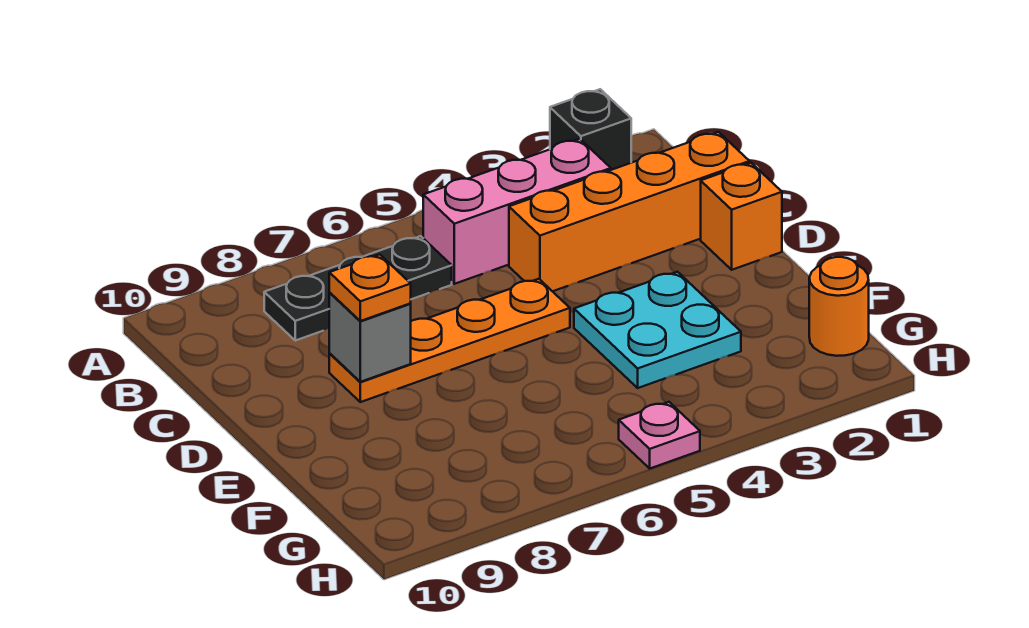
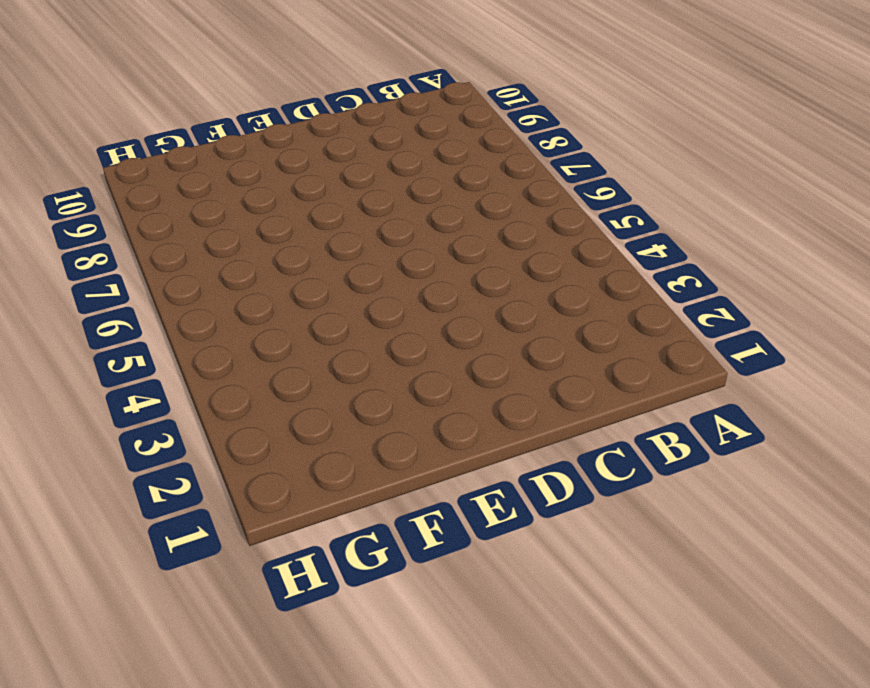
none -> black brick A2 level 1
none -> pink brick B3:B5 level 1

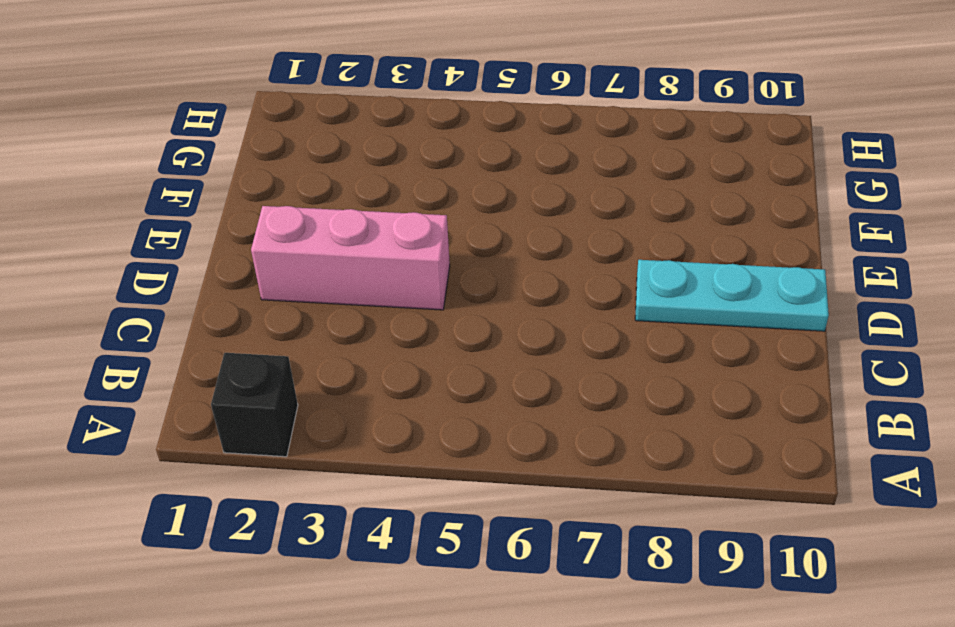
pink brick D2:D4 level 1 -> pink brick B3:B5 level 1
cyan plate D8:D10 level 1 -> orange plate D5:D8 level 1
none -> black plate B6:B8 level 1
none -> orange brick C1:C4 level 1

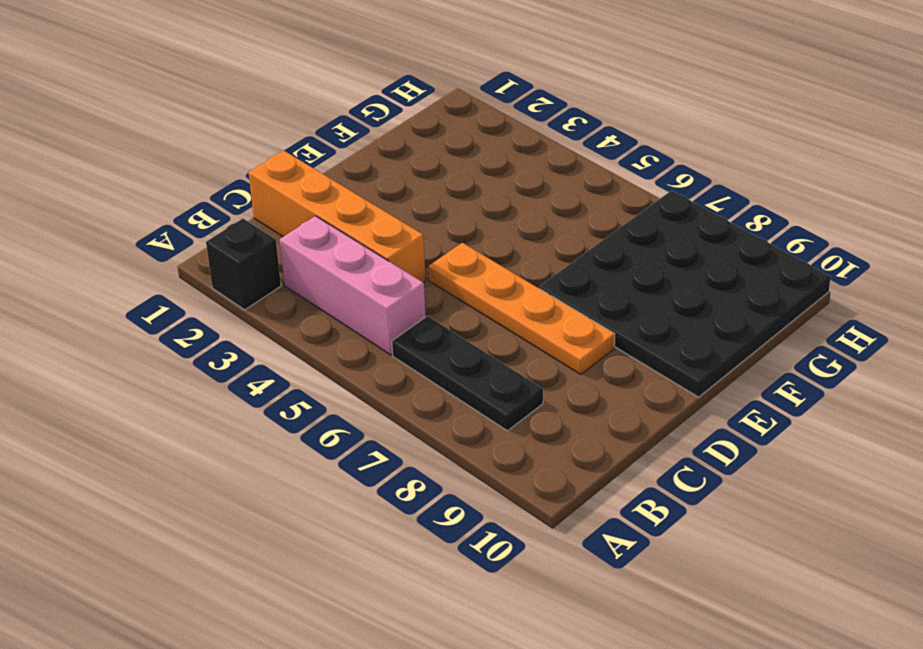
black plate E7:H10 level 1 -> none
none -> orange brick D1 level 1
none -> cyan plate E3:F4 level 1

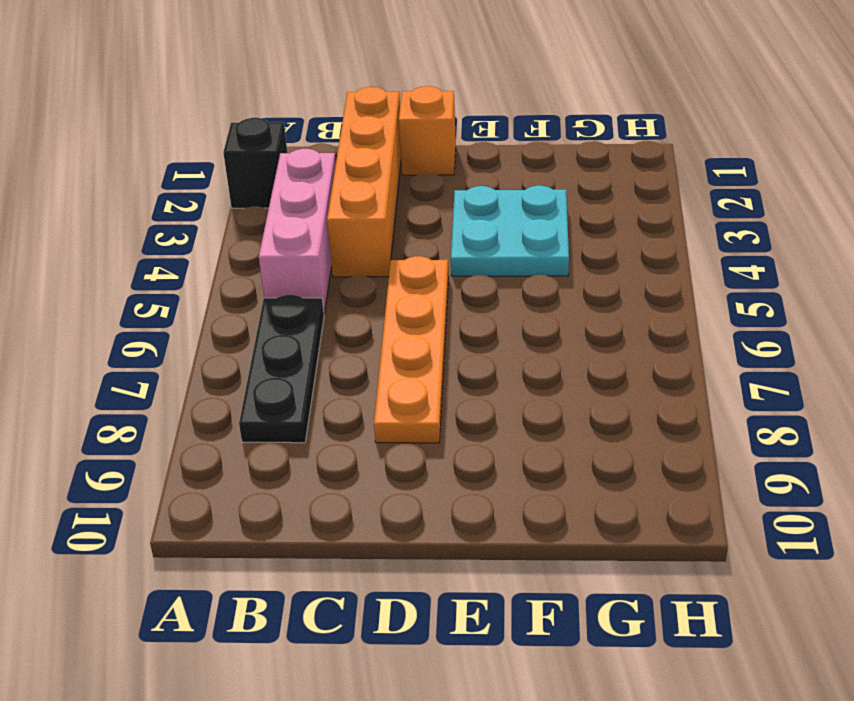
none -> orange round brick G1 level 1
none -> pink plate H5 level 1

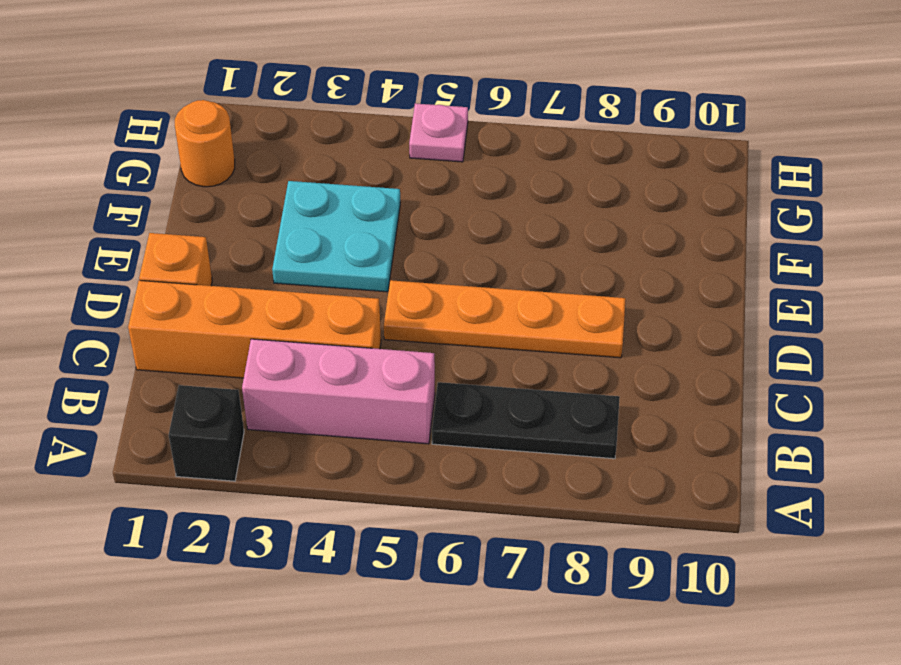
none -> grey brick D8 level 2
none -> orange plate D8 level 3

